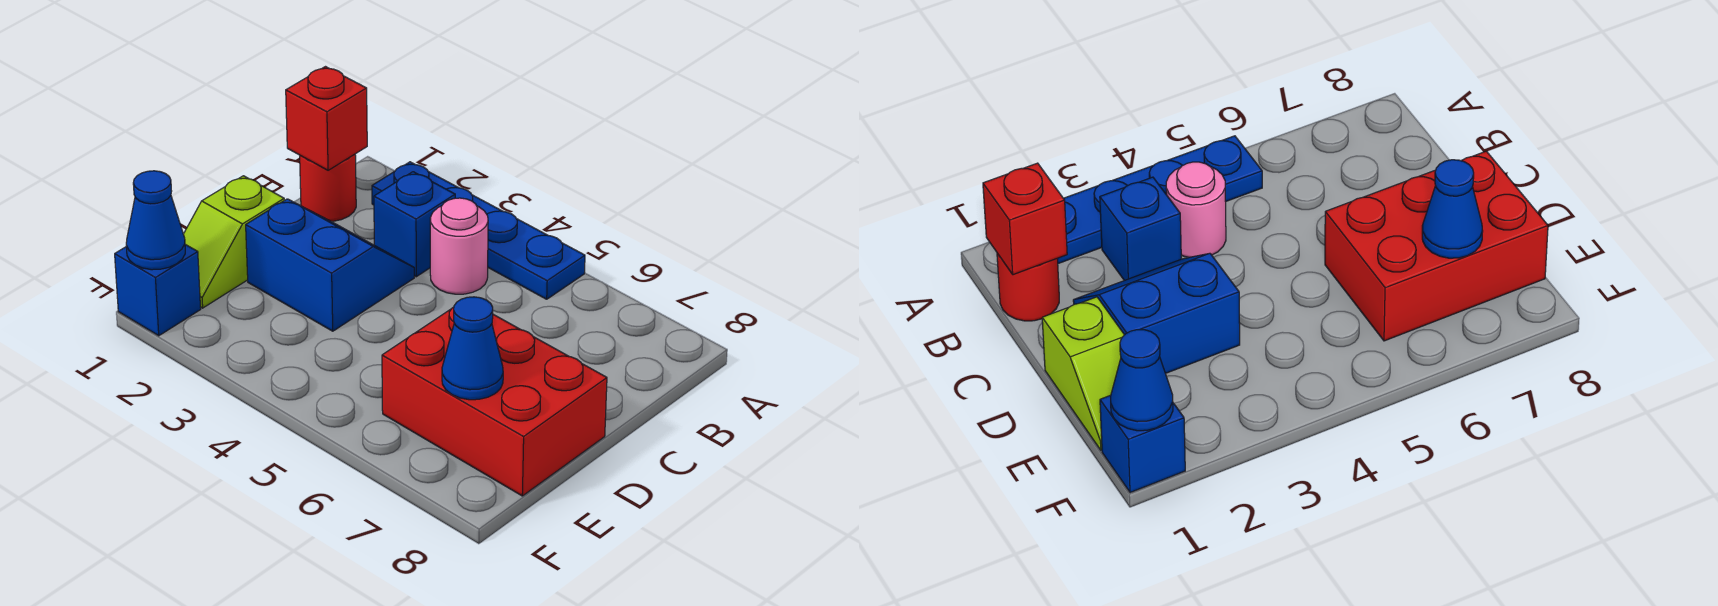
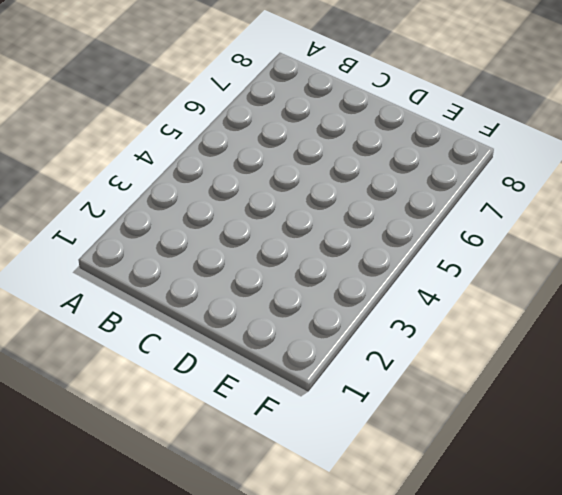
none -> blue plate A2:A5 level 1
none -> red round brick B1 level 1

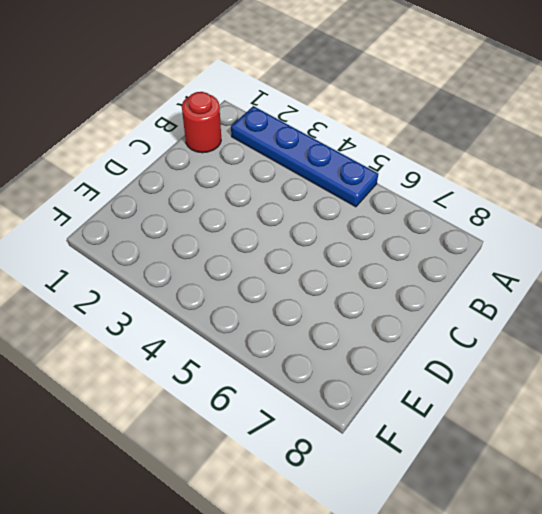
none -> blue brick B3 level 1
none -> pink round brick B4 level 1

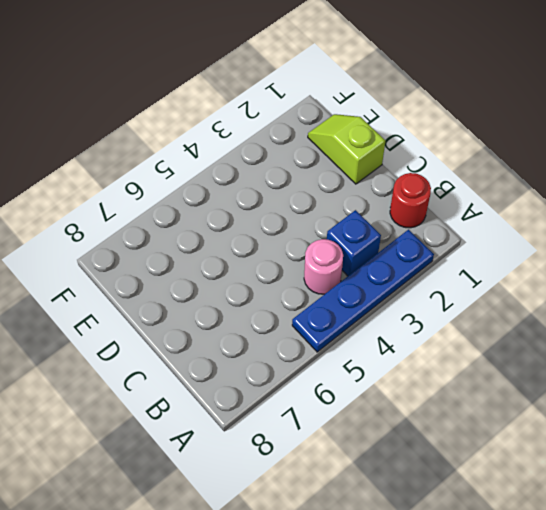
none -> blue slope C2:D3 level 1 top D
none -> red brick D6:E8 level 1

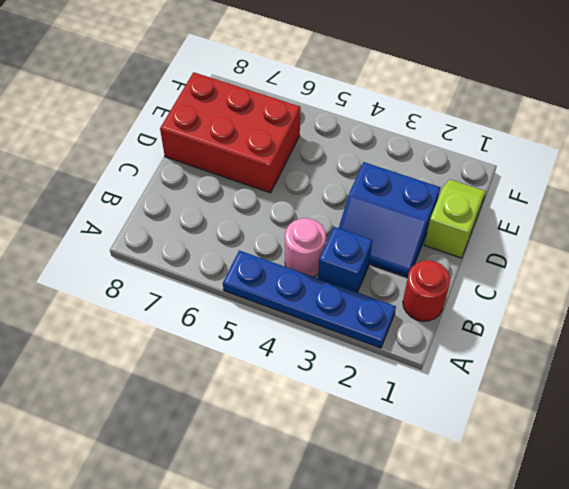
none -> blue brick F1 level 1
none -> red brick B1 level 2

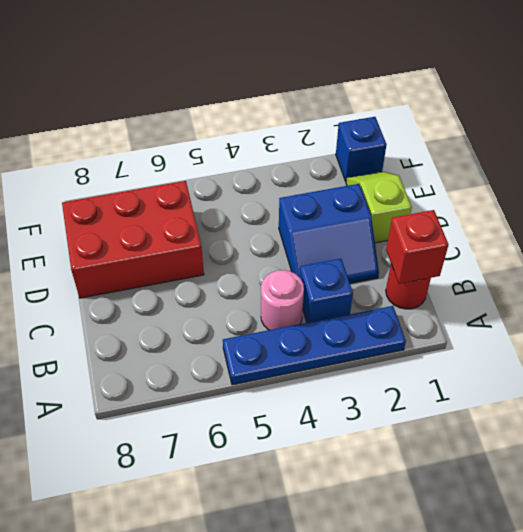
none -> blue cone E7 level 2
none -> blue cone F1 level 2

